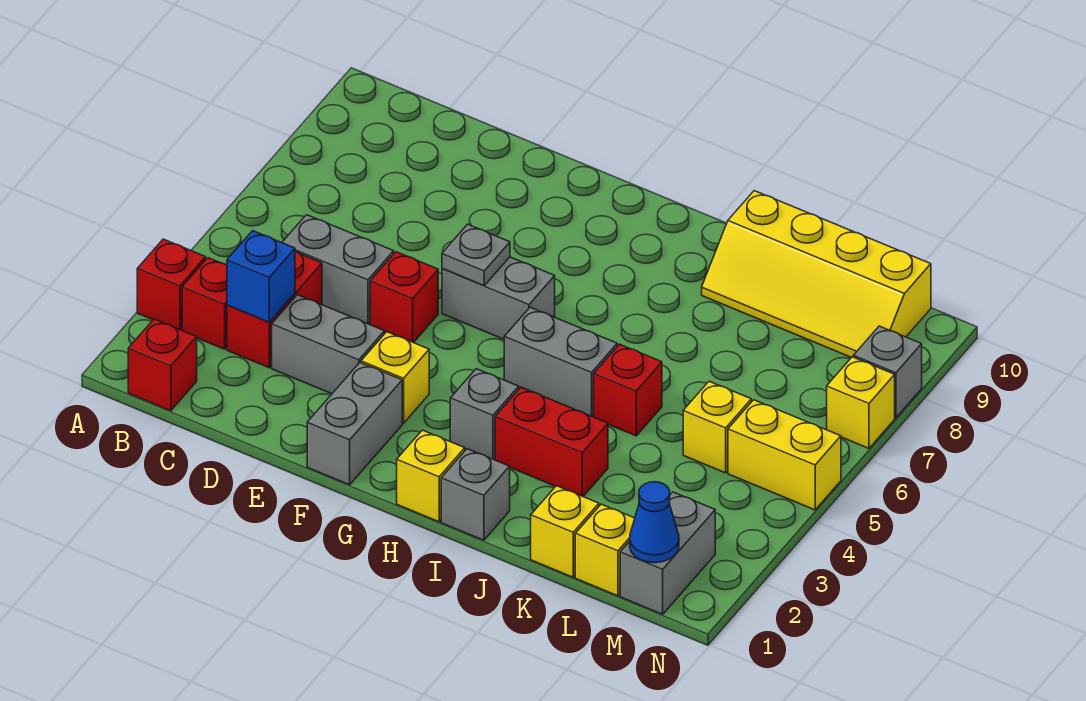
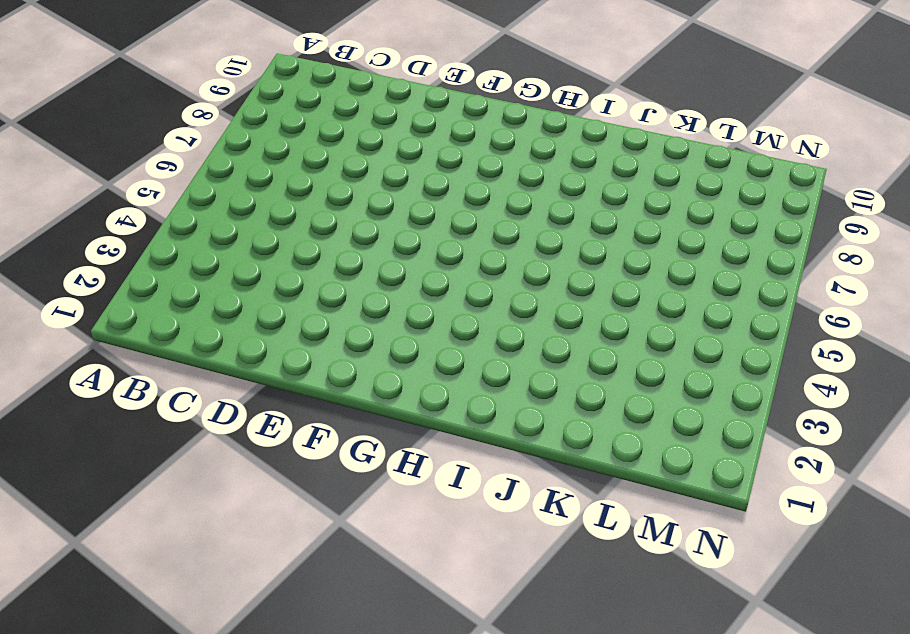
none -> red brick A3 level 1
none -> red brick B1 level 1
none -> red brick B3 level 1

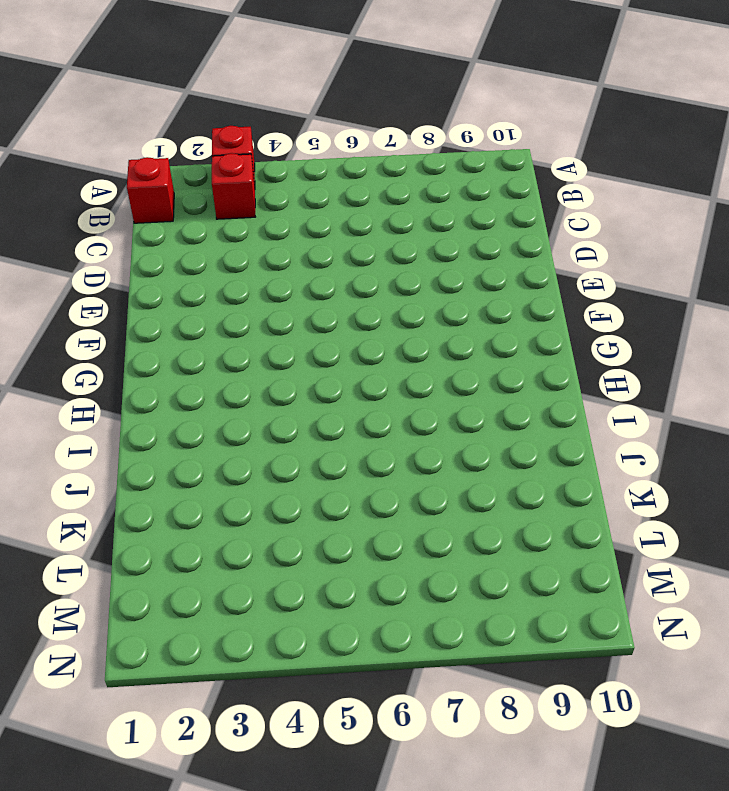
none -> red brick C3:C4 level 1
none -> grey brick C5:D5 level 1
none -> grey brick D3:E3 level 1

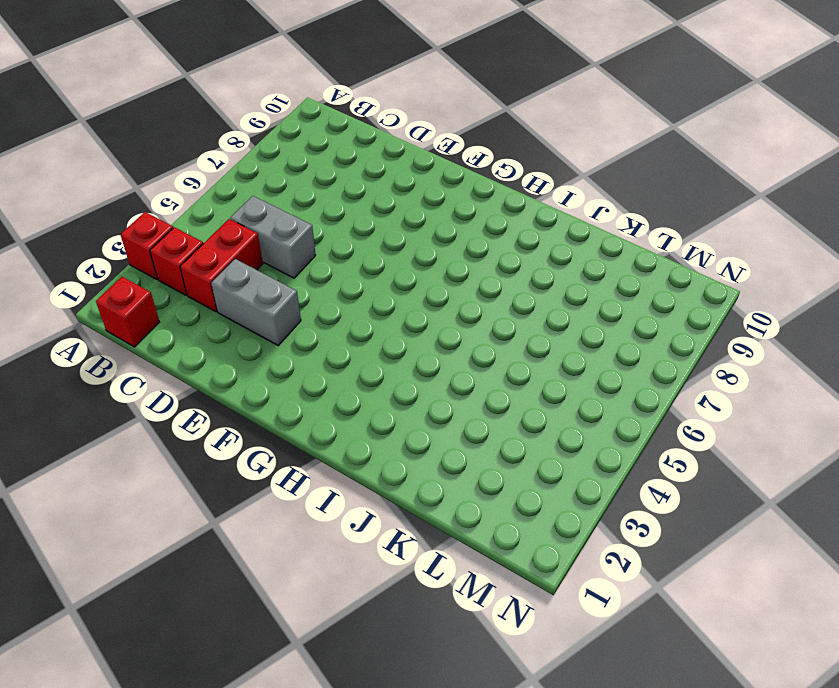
none -> red brick E5 level 1
none -> grey brick F1:F2 level 1
none -> yellow brick F3 level 1

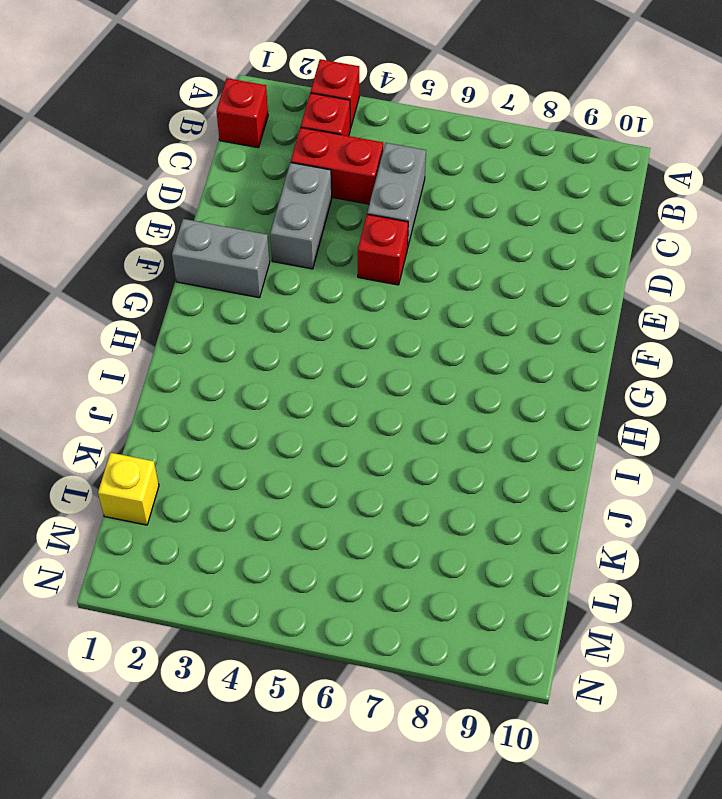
none -> yellow brick F3 level 1
none -> grey brick F6:G6 level 1
none -> yellow brick H1 level 1

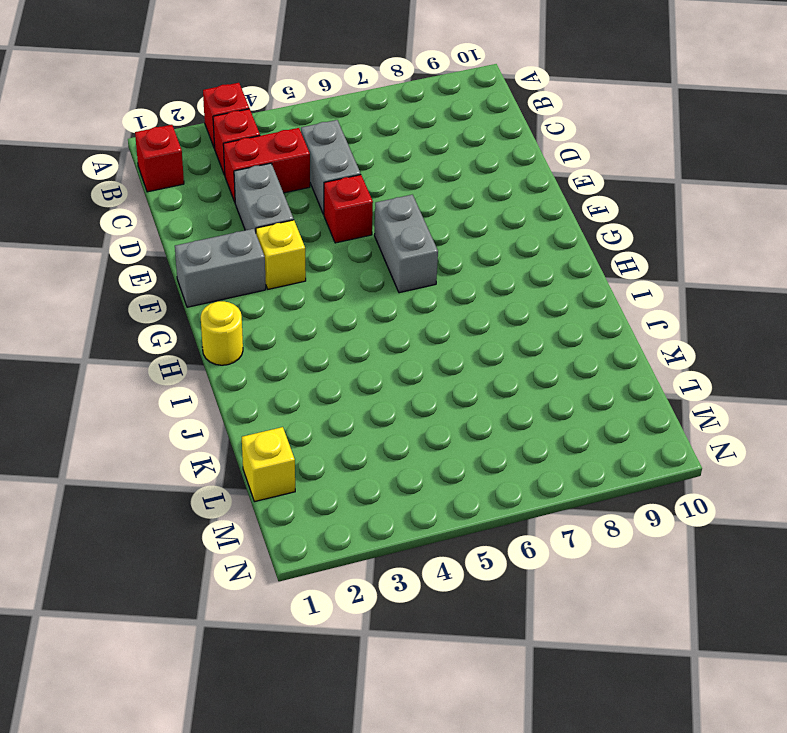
yellow round brick H1 level 1 -> yellow brick H1 level 1
none -> grey brick H3 level 1
none -> grey brick H5:I5 level 1
none -> grey brick I1 level 1

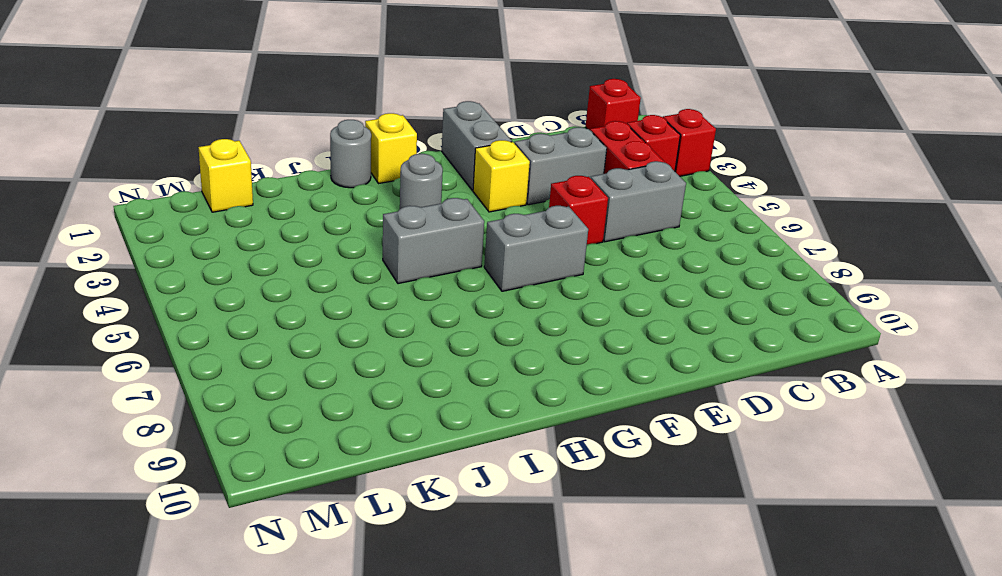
grey round brick H3 level 1 -> grey brick H3 level 1
grey round brick I1 level 1 -> grey brick I1 level 1
none -> red brick I3:J3 level 1
none -> red brick J5 level 1
none -> yellow slope J9:M10 level 1 top 10

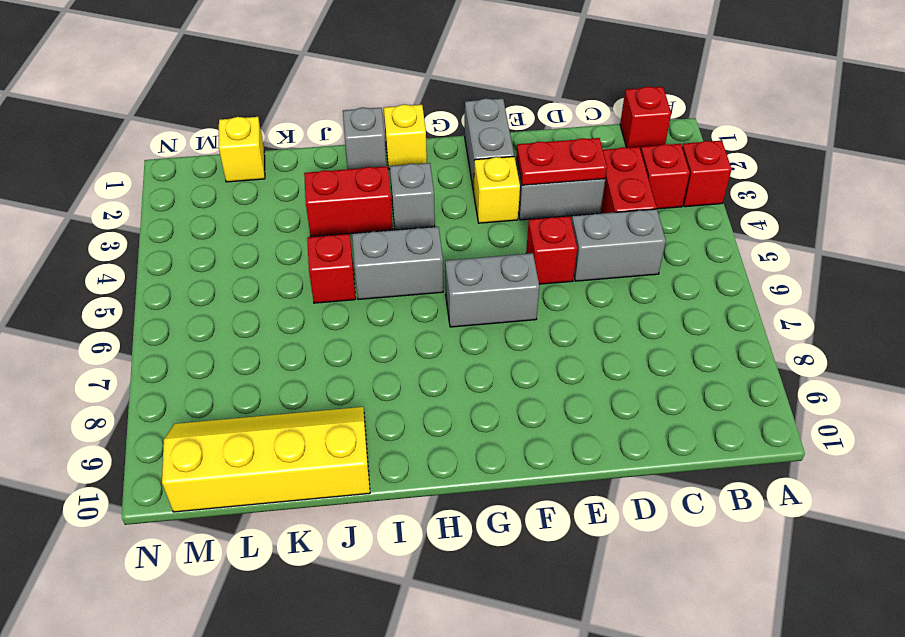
red plate D3:E3 level 2 -> none
none -> yellow brick K1 level 1
none -> yellow brick L5 level 1
none -> grey brick M1:M2 level 1

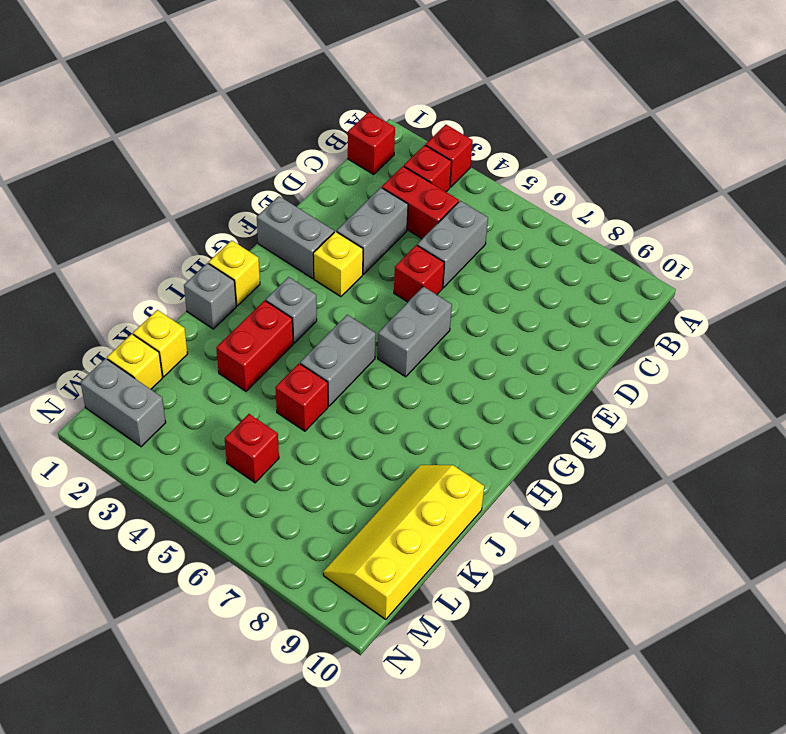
red brick L5 level 1 -> yellow brick L5 level 1
none -> yellow brick M5:N5 level 1
none -> yellow brick N7 level 1
none -> grey brick N8 level 1

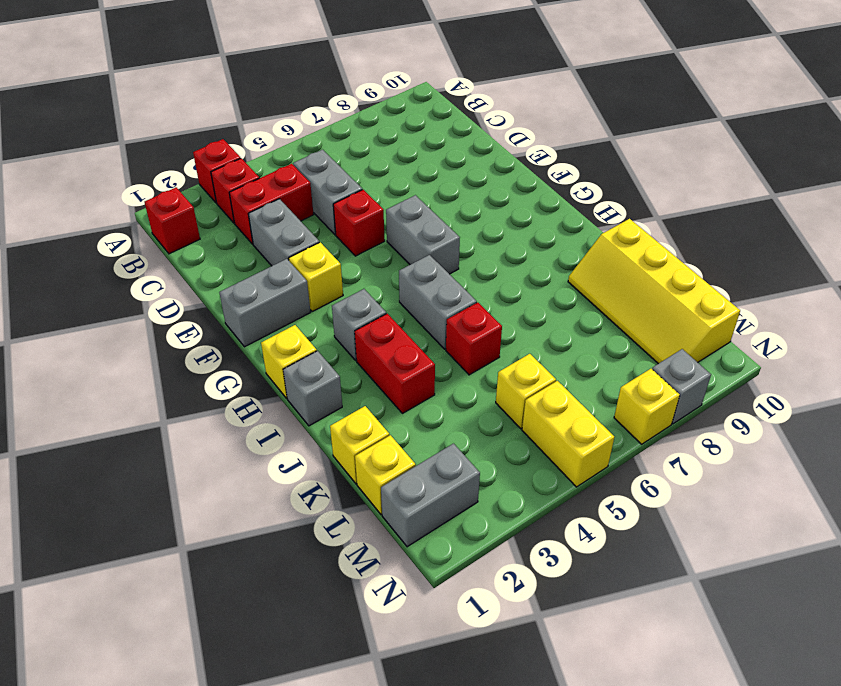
none -> blue brick C3 level 2
none -> grey plate F6 level 2
none -> blue cone M1 level 2

